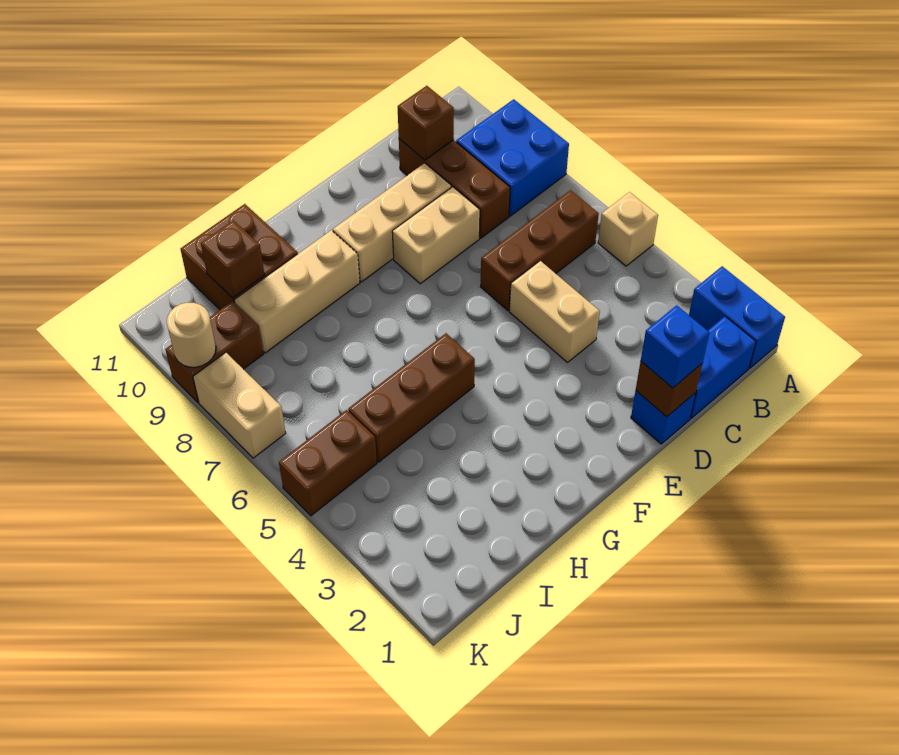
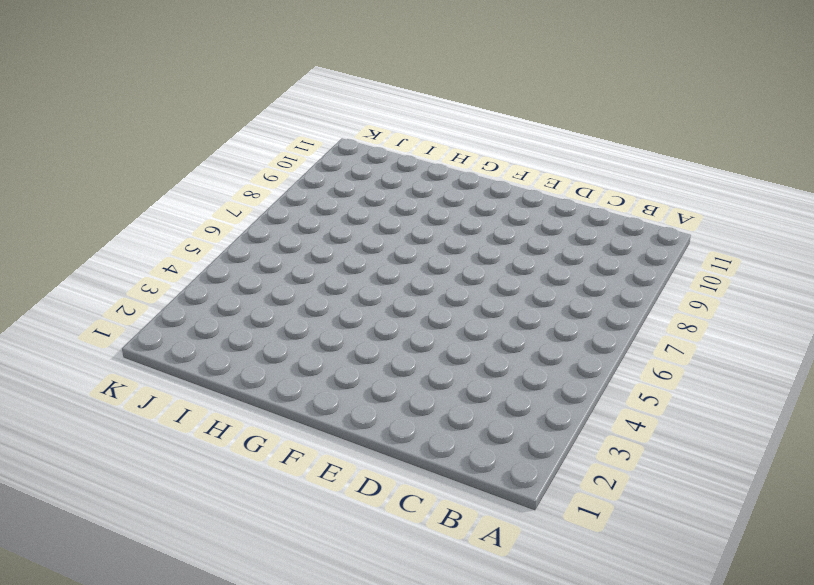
none -> blue brick A1:A2 level 1
none -> tan brick A5 level 1
none -> blue brick A8:B9 level 1

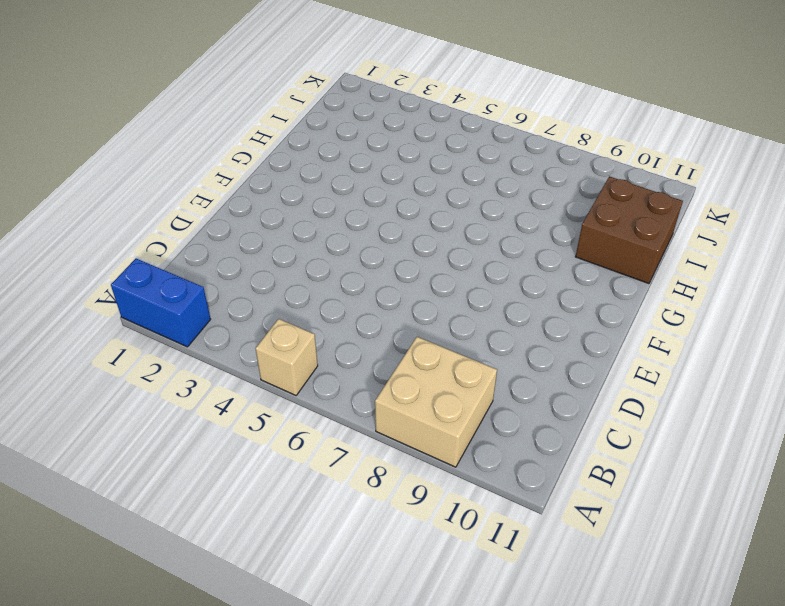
tan brick A8:B9 level 1 -> blue brick A8:B9 level 1
none -> blue brick B1:C1 level 1
none -> brown brick B6:D6 level 1
none -> brown brick C8:C10 level 1

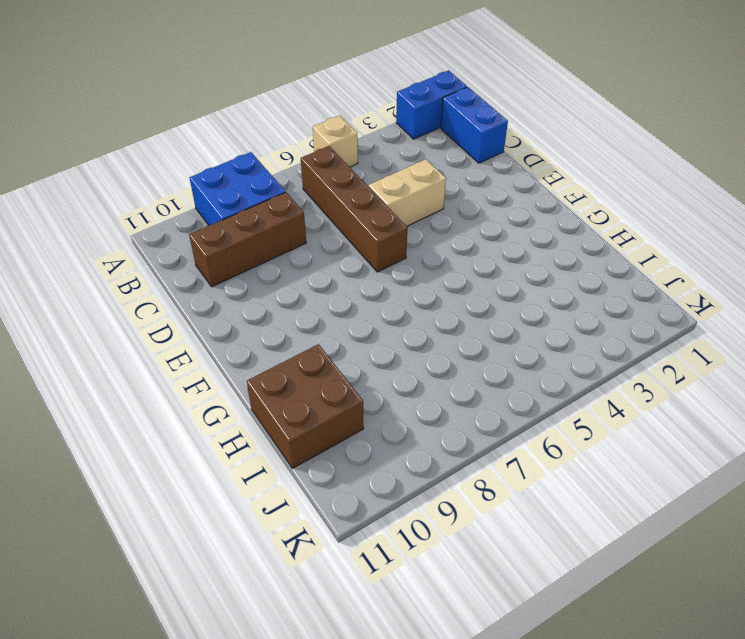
brown brick B6:E6 level 1 -> brown brick B6:D6 level 1
none -> blue brick D1 level 1
none -> tan brick D8:E8 level 1
none -> tan brick D9:F9 level 1

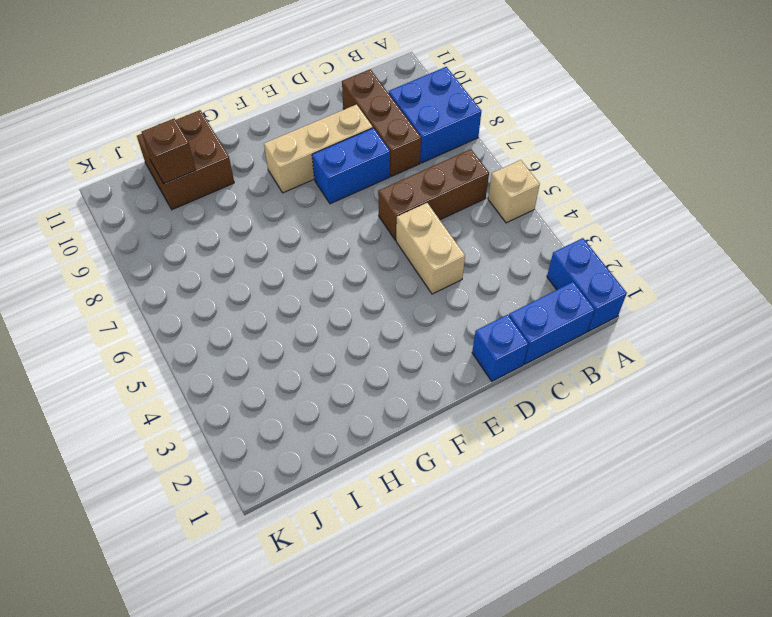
blue brick D8:E8 level 1 -> tan brick D8:E8 level 1
none -> brown brick G5:I5 level 1
none -> tan brick G9:I9 level 1
none -> brown brick J5:K5 level 1

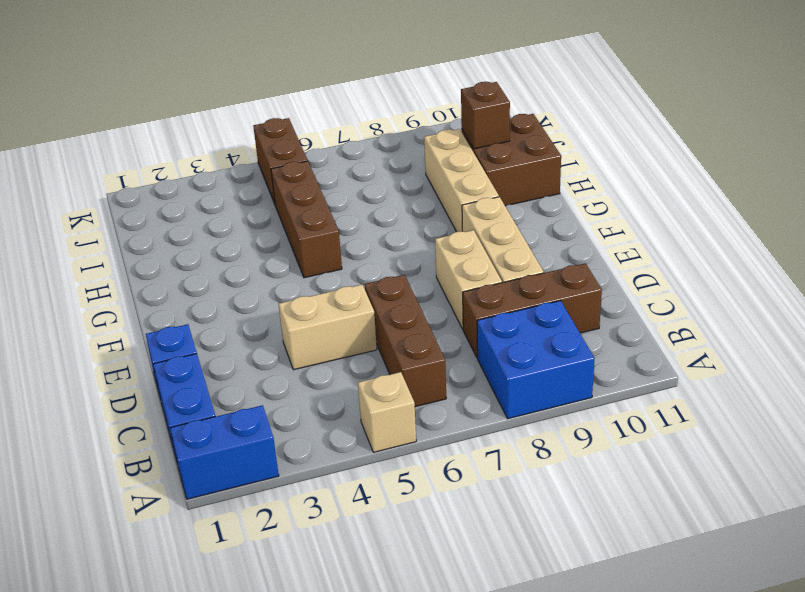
none -> brown brick J9:K9 level 1
none -> tan brick K7:K8 level 1
none -> brown brick C10 level 2

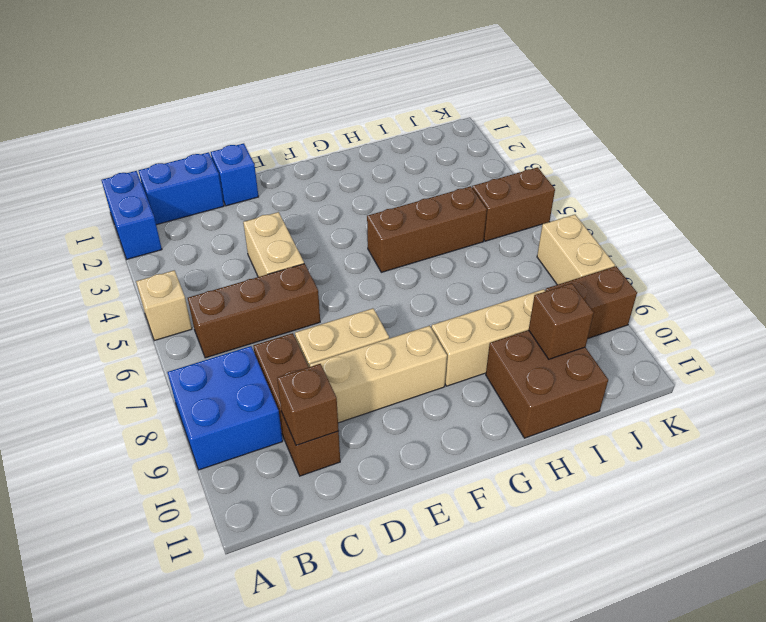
none -> brown brick D1 level 2
none -> tan round brick K9 level 2
none -> blue brick D1 level 3

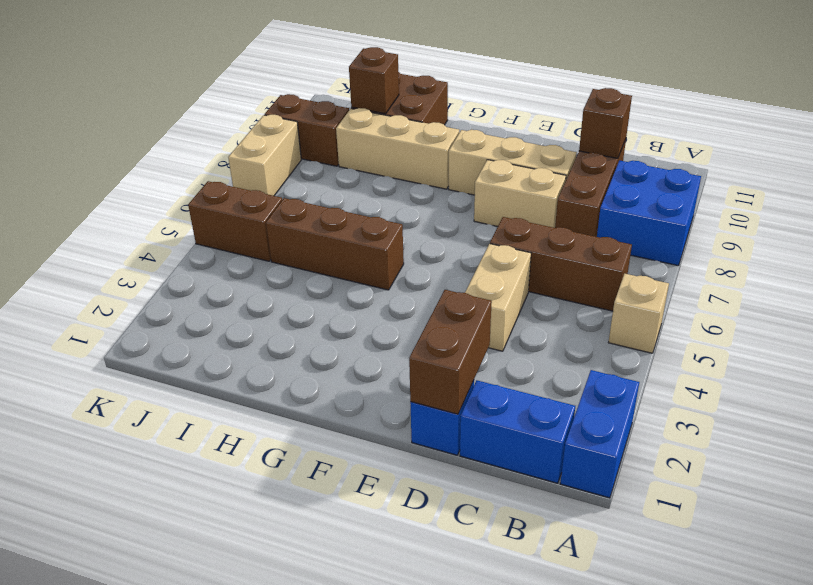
brown brick D1:D2 level 2 -> brown brick D1 level 2
none -> tan round brick K9 level 2
none -> blue brick D1 level 3

